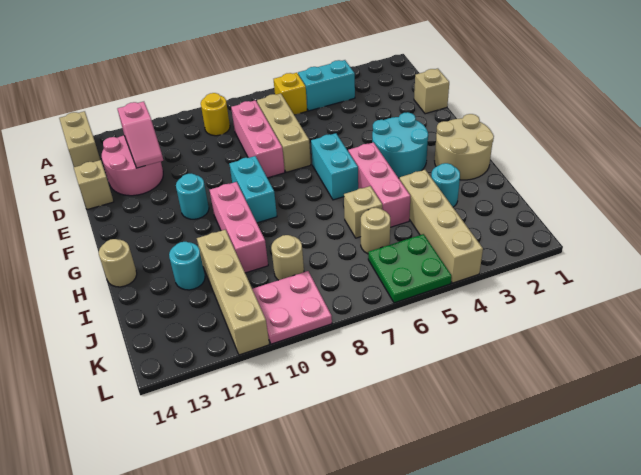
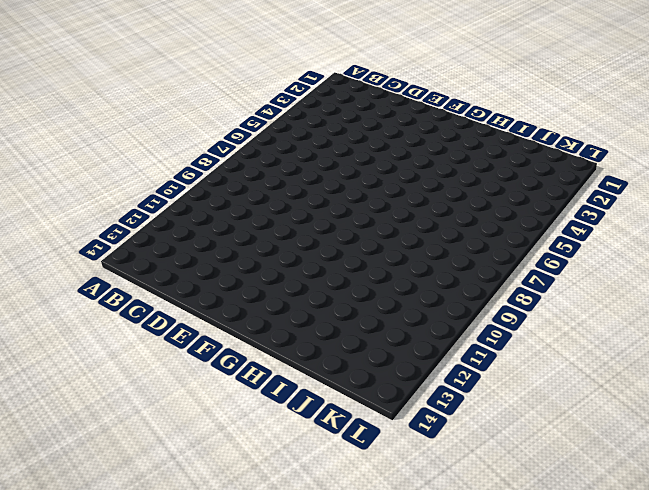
none -> tan brick A14:B14 level 1
none -> cyan brick B4:B5 level 1
none -> yellow brick B6 level 1

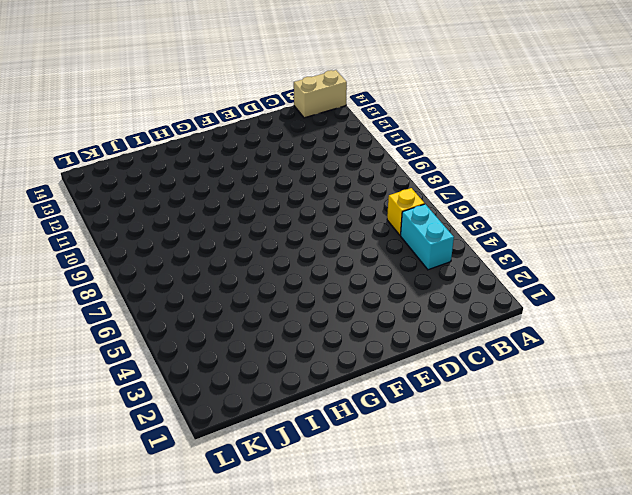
none -> yellow round brick B9 level 1
none -> tan brick C7:E7 level 1
none -> pink brick C8:E8 level 1

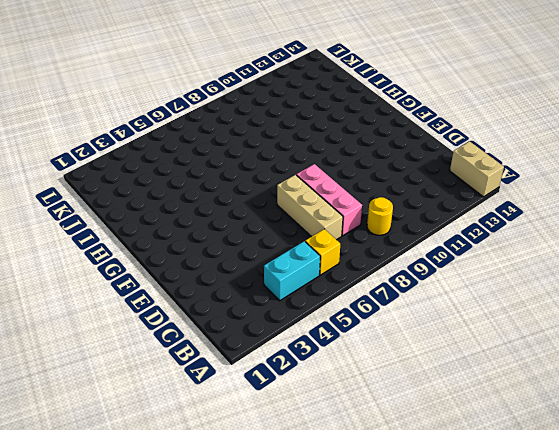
none -> pink round brick C12:D13 level 1
none -> tan brick D1 level 1
none -> tan brick D14 level 1

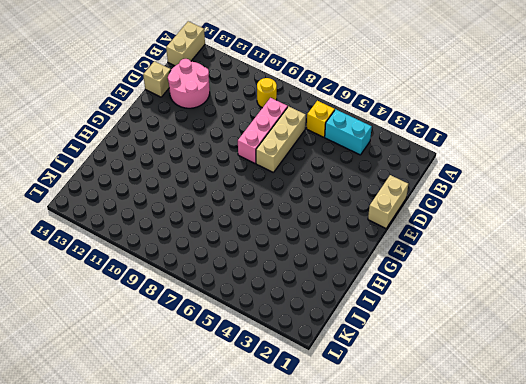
tan brick D1:E1 level 1 -> tan brick D1 level 1
none -> cyan round brick F3:G4 level 1
none -> cyan brick F6:G6 level 1
none -> cyan brick F9:G9 level 1

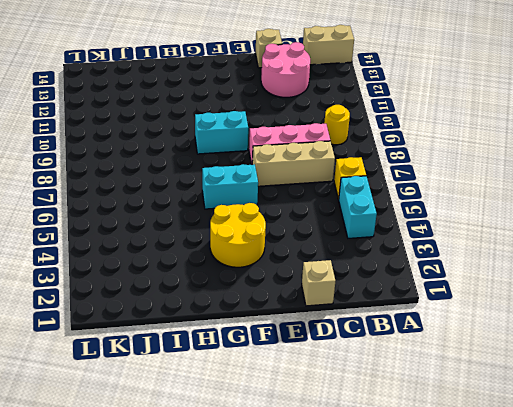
yellow round brick F3:G4 level 1 -> cyan round brick F3:G4 level 1
none -> cyan round brick F11 level 1
none -> tan round brick G1:H2 level 1
none -> pink brick G5:I5 level 1

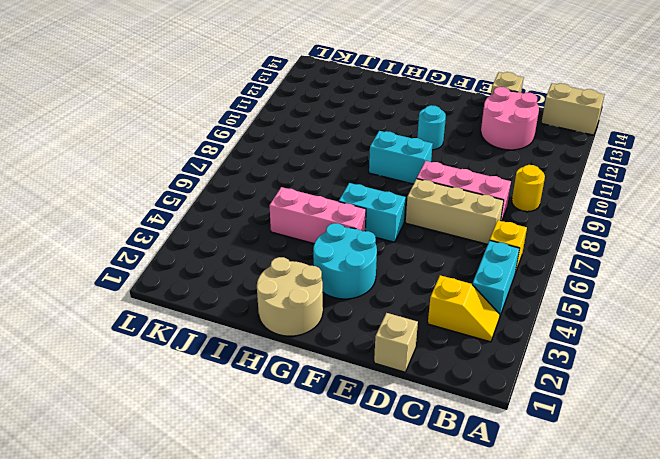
yellow slope B3:C3 level 1 top C -> none
none -> pink brick G10:I10 level 1
none -> tan round brick H14 level 1
none -> cyan round brick I3 level 1

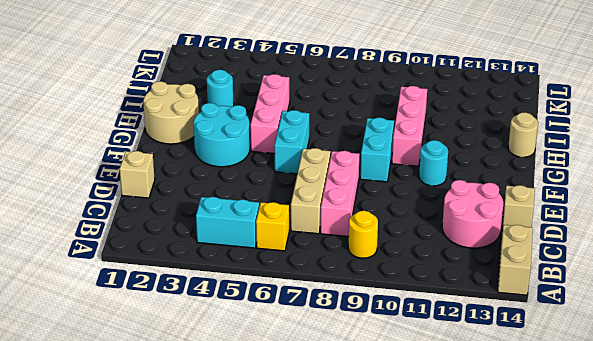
none -> tan brick I4:L4 level 1
none -> tan brick I6 level 1
none -> tan brick I11:L11 level 1

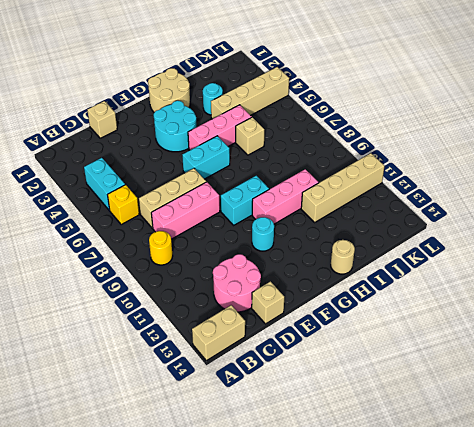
none -> cyan round brick I12 level 1
none -> tan round brick J6 level 1
none -> tan round brick J9 level 1

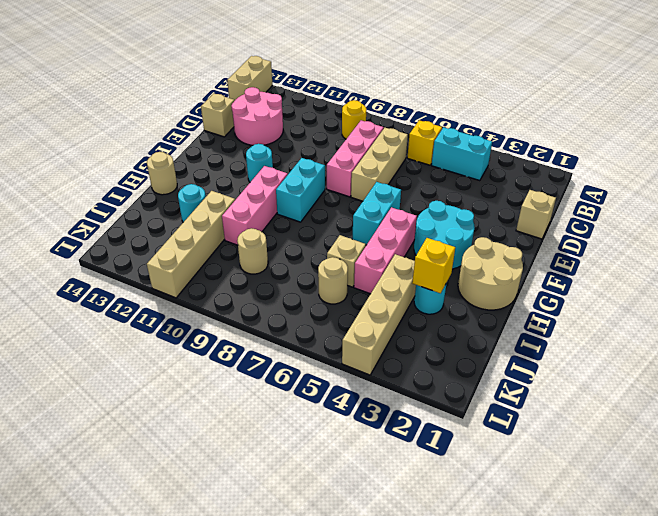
yellow brick I3 level 2 -> none
none -> green plate K5:L6 level 1
none -> pink plate K9:L10 level 1
none -> pink slope C12:D12 level 2 top C

